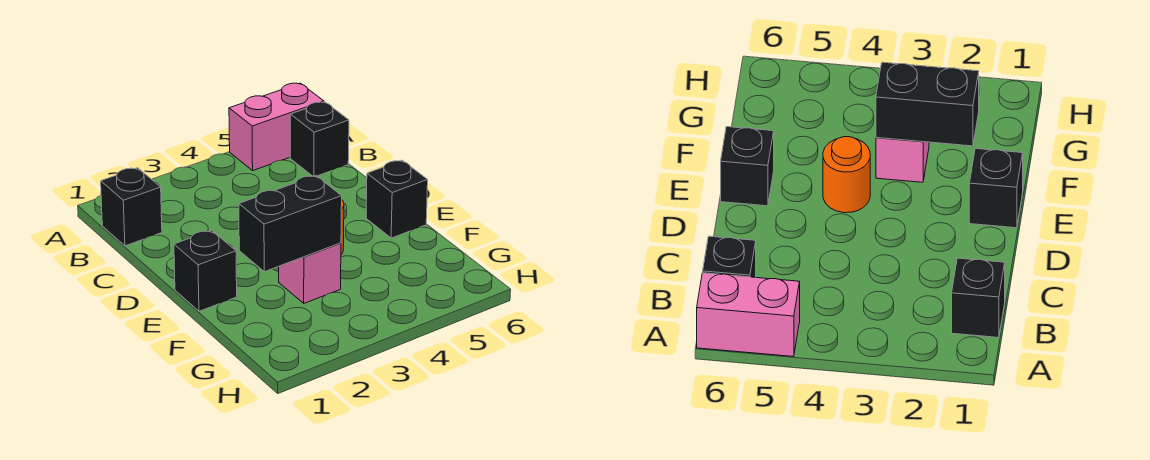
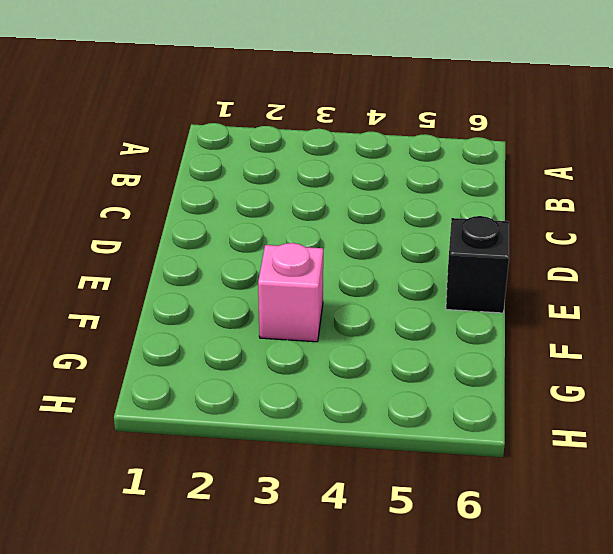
none -> pink brick A5:A6 level 1
none -> black brick B1 level 1

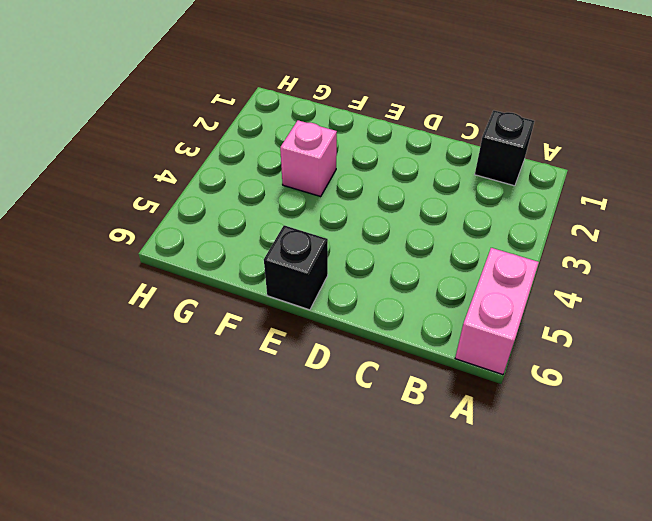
none -> black brick B6 level 1
none -> black brick E1 level 1

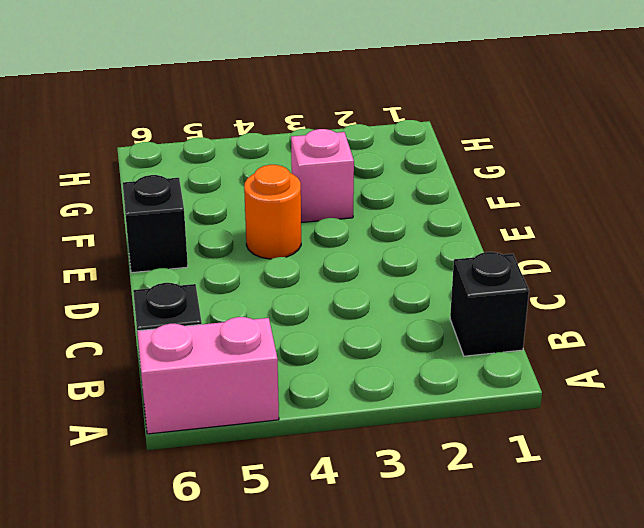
none -> black brick E1 level 1
none -> black brick F2:F3 level 2

